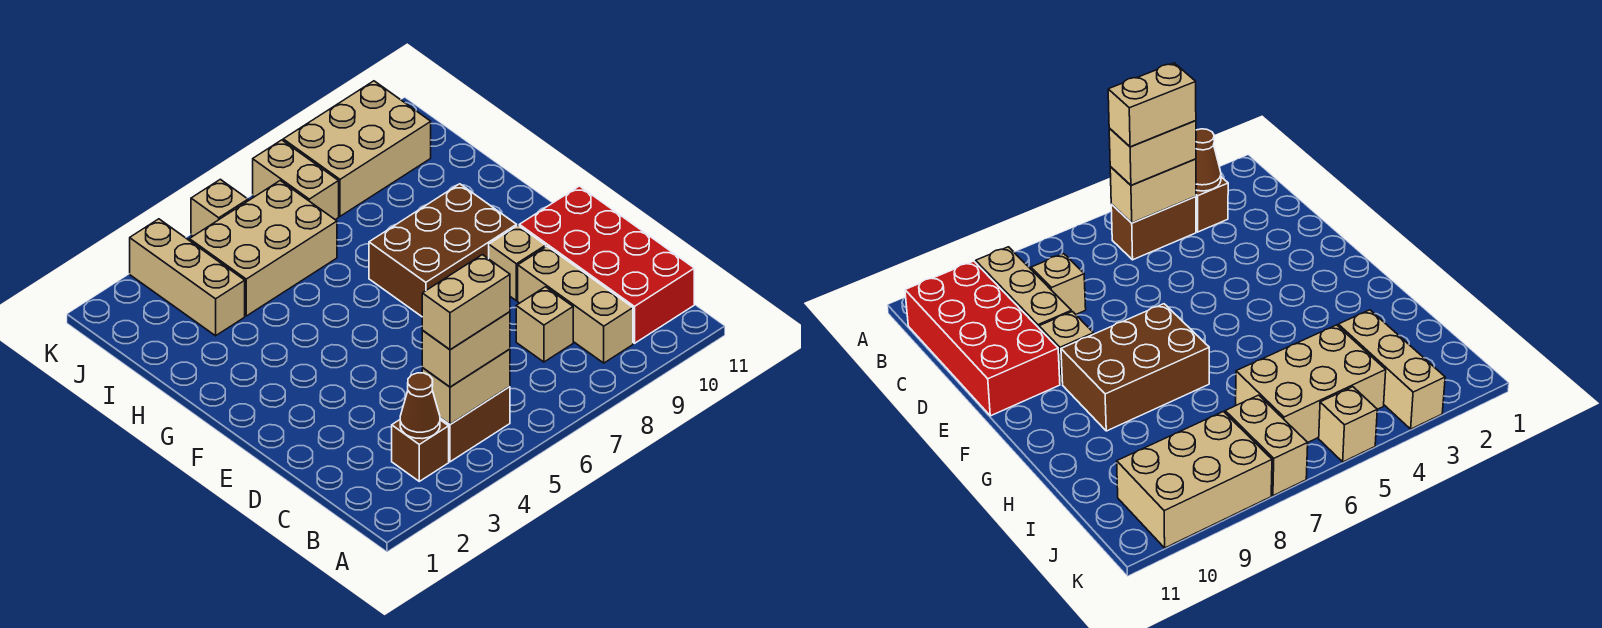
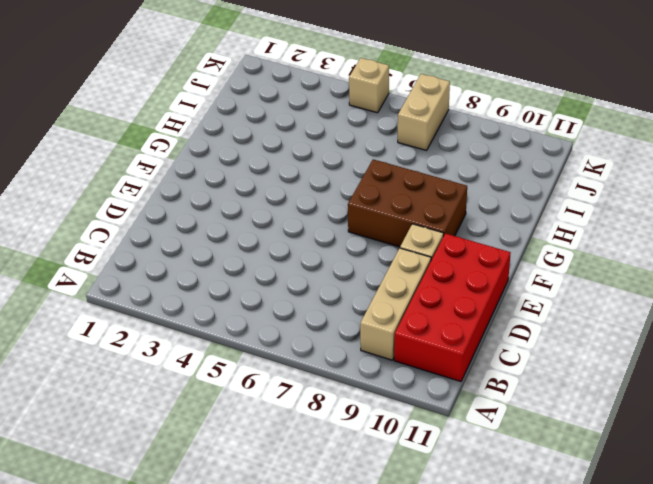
none -> brown brick B3 level 1
none -> brown brick B4:B5 level 1
none -> tan brick C8 level 1

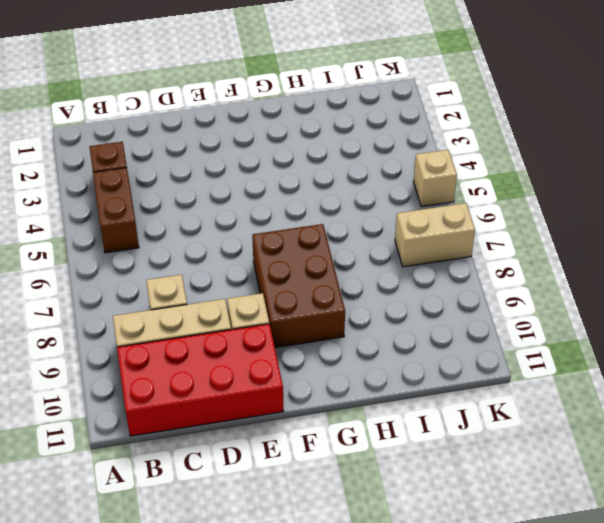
none -> tan brick I3:K3 level 1
none -> tan brick I4:J6 level 1
none -> tan brick J8:K10 level 1

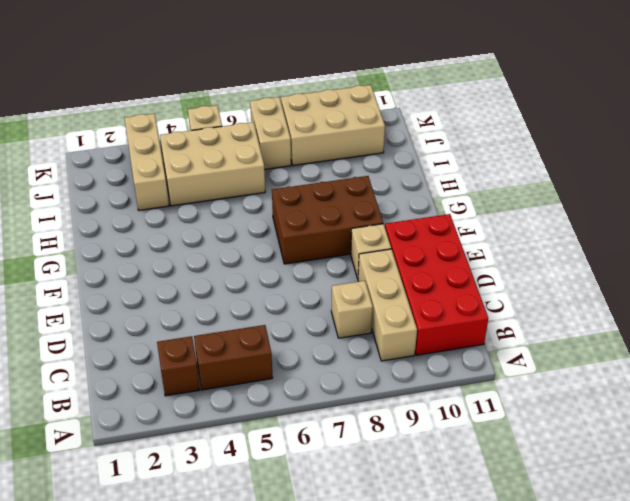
none -> brown cone B3 level 2
none -> tan brick B4:B5 level 2
none -> tan brick B4:B5 level 3

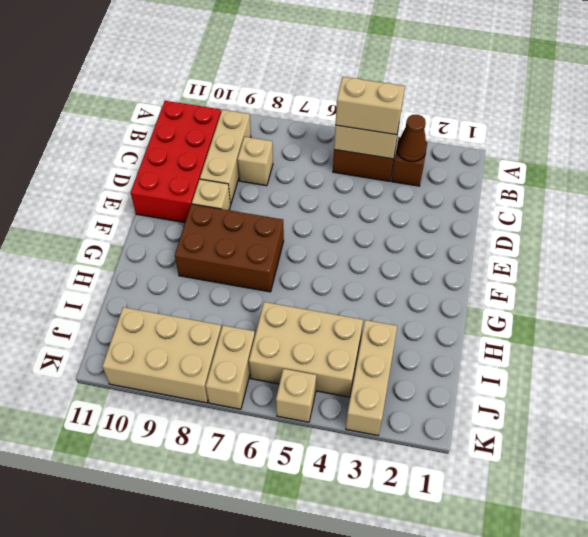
none -> tan brick B4:B5 level 4

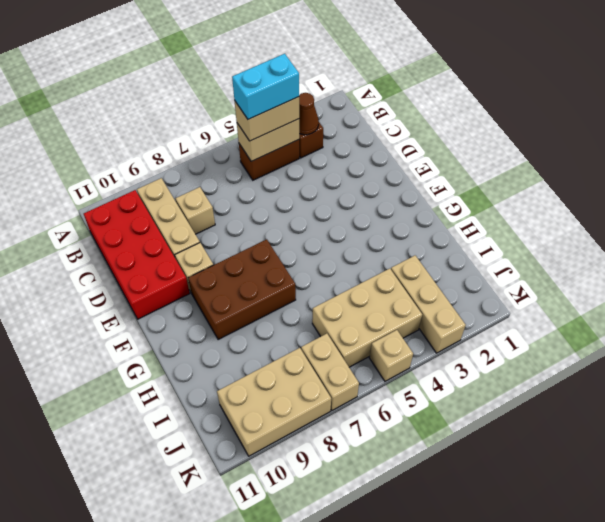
cyan brick B4:B5 level 4 -> tan brick B4:B5 level 4

